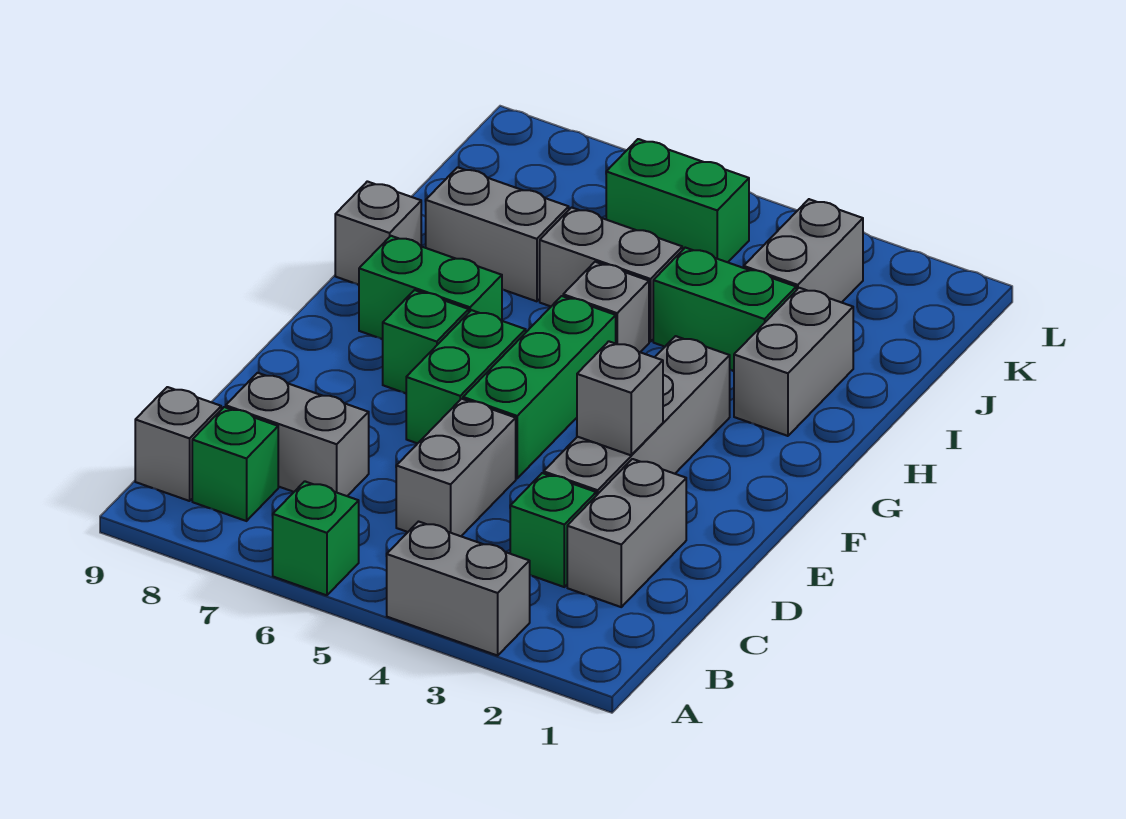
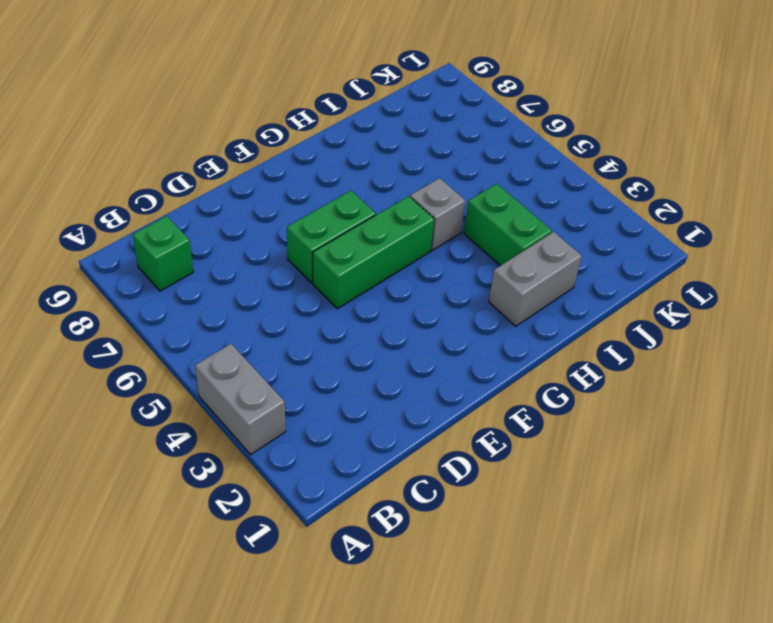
none -> green brick A6 level 1
none -> grey brick B9 level 1
none -> grey brick C2:D2 level 1

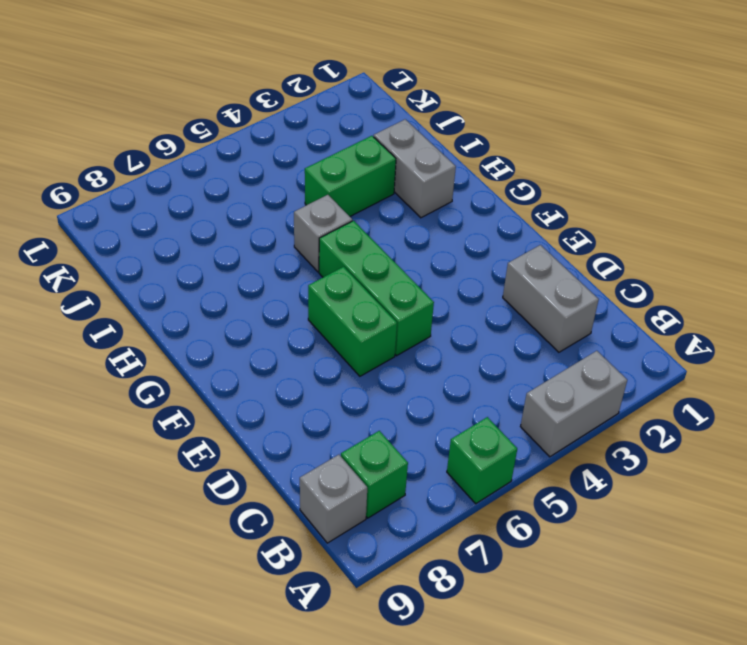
none -> green brick C3 level 1
none -> grey brick C5:D5 level 1
none -> grey brick C7:C8 level 1

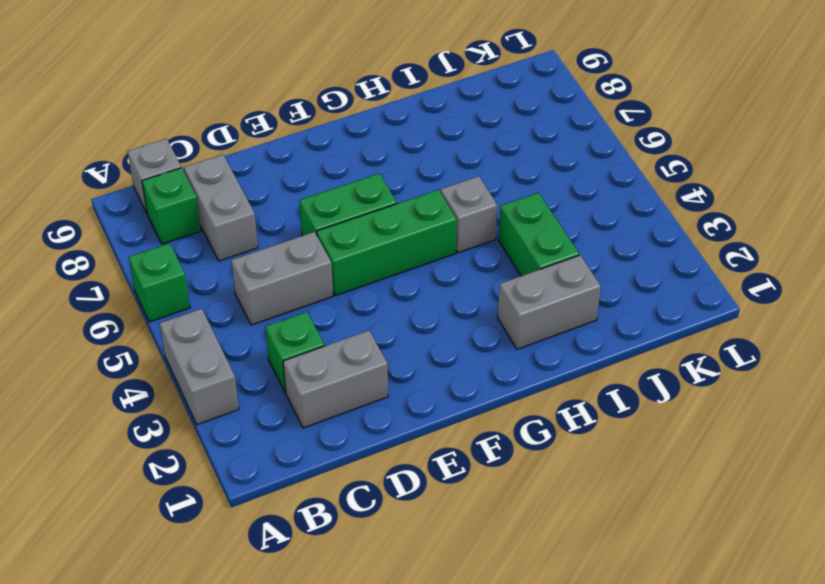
none -> grey brick D3:G3 level 1
none -> green brick F7 level 1
none -> green brick G7:G8 level 1

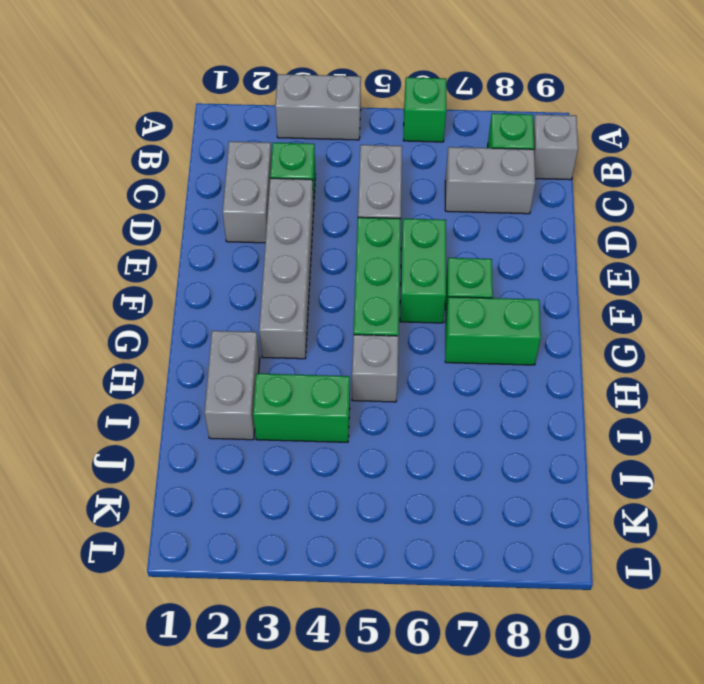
none -> grey brick H9 level 1
none -> grey brick I5:I6 level 1
none -> grey brick I7:I8 level 1

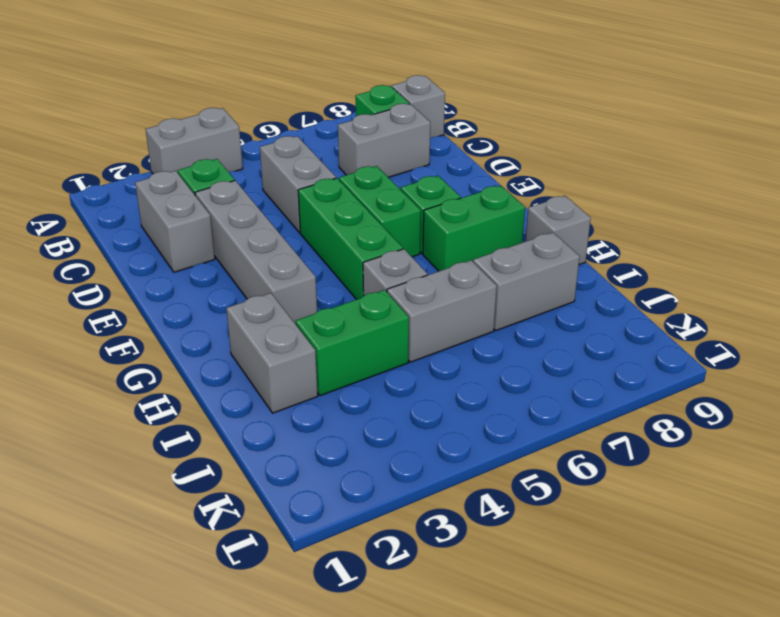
none -> green brick A6 level 1
none -> grey brick J3:K3 level 1
none -> green brick K5:K6 level 1

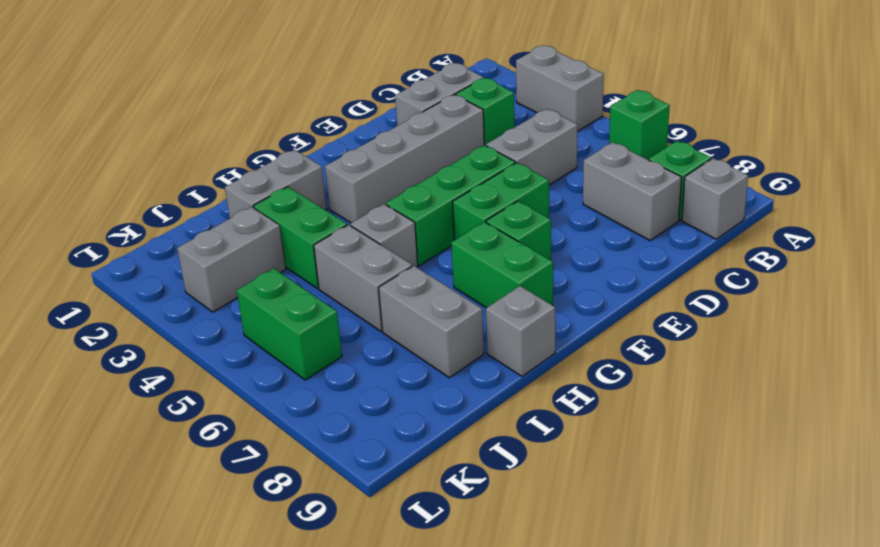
none -> grey brick E3 level 2

